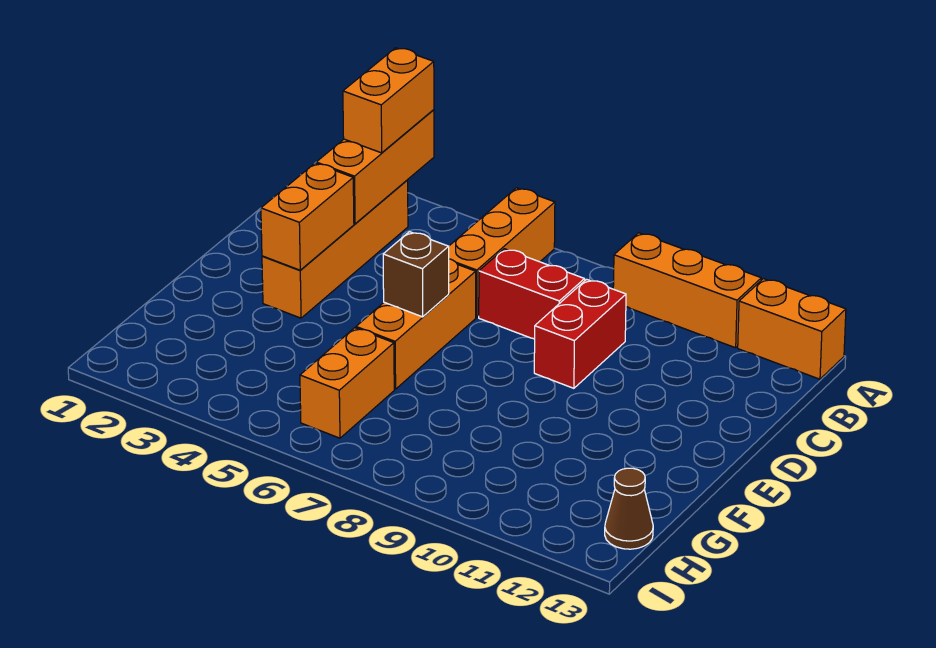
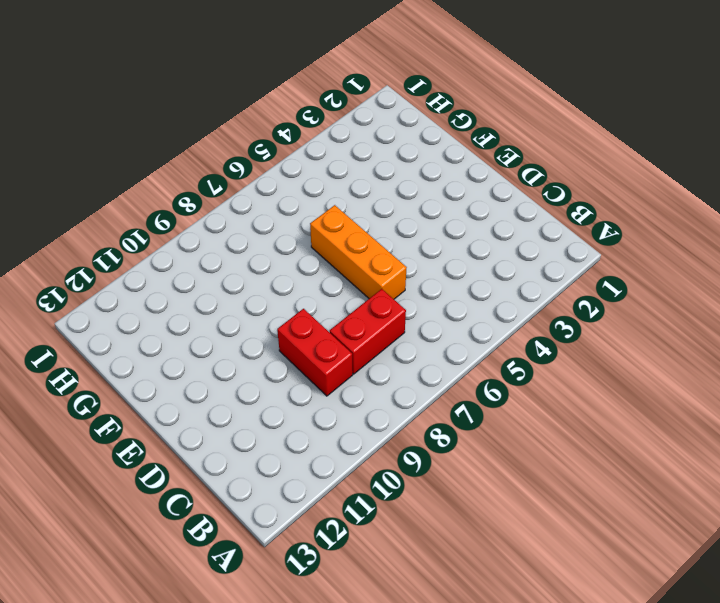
none -> orange brick A6:C6 level 1
none -> orange brick A9:A11 level 1
none -> orange brick A12:A13 level 1

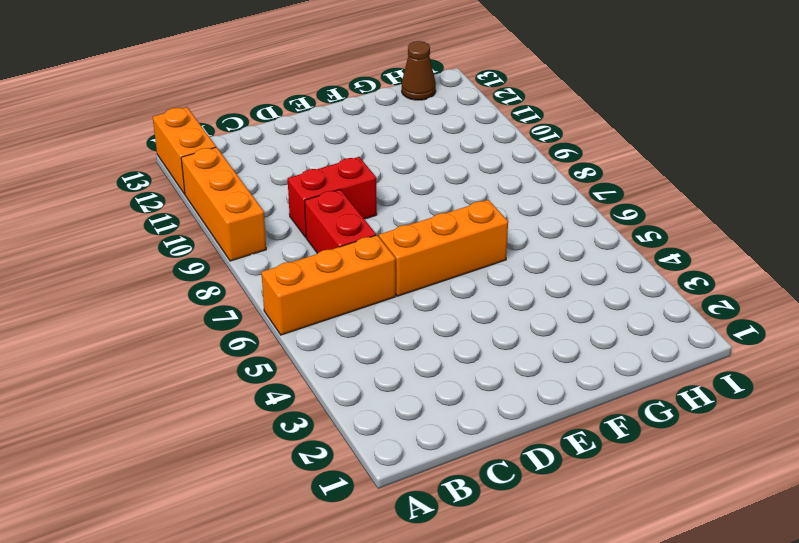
none -> orange brick B3:E3 level 1
none -> orange brick G6:H6 level 1
none -> orange brick A3:C3 level 2

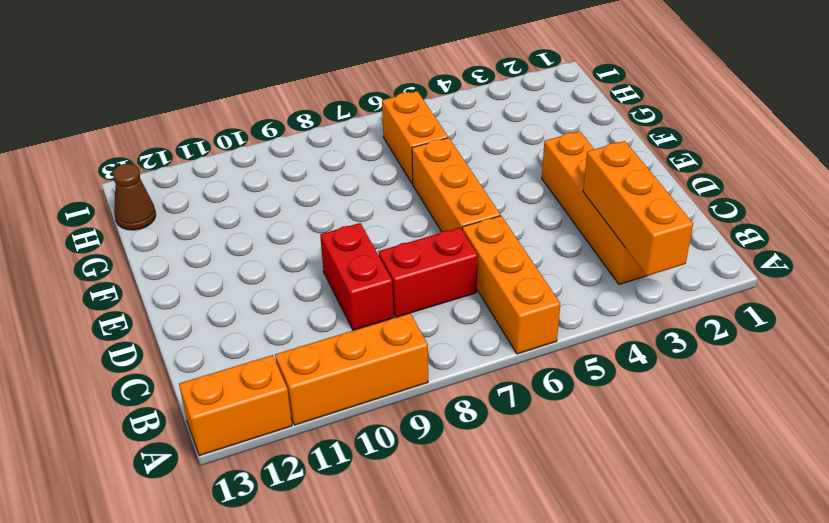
none -> orange brick D3:E3 level 2
none -> brown brick E6 level 2
none -> orange brick A3:B3 level 3

